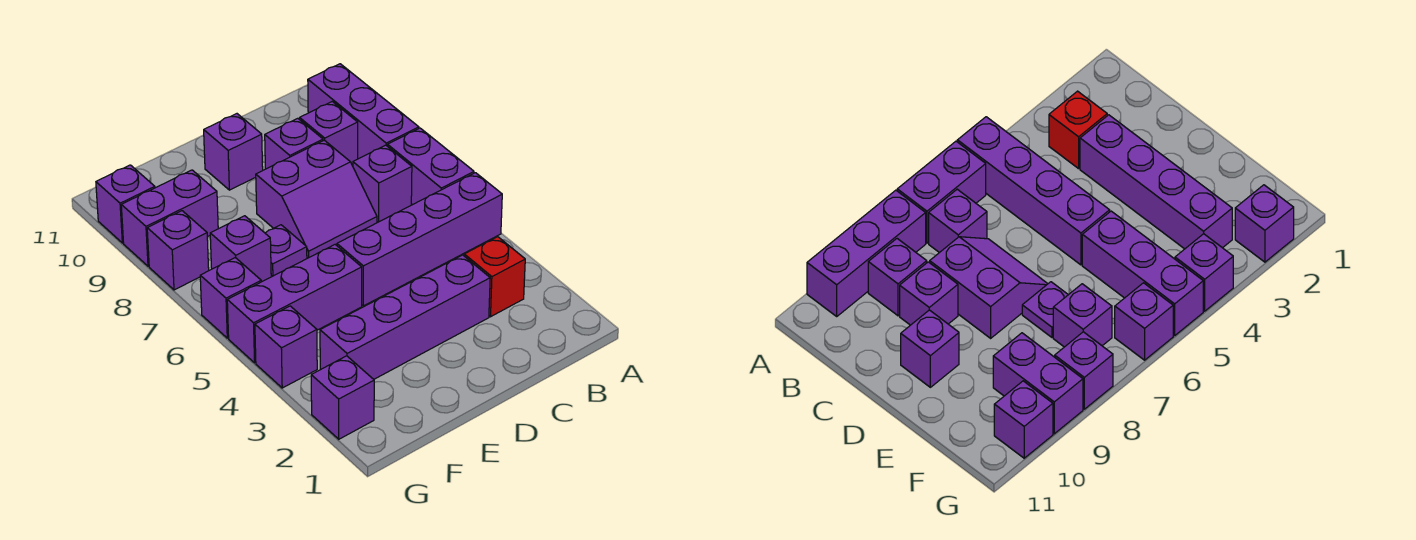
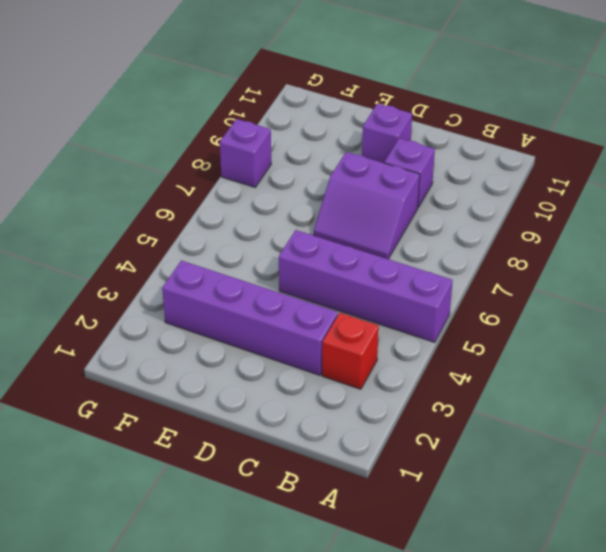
none -> purple brick A6:A7 level 1
none -> purple brick A8:A10 level 1
none -> purple brick B7 level 1

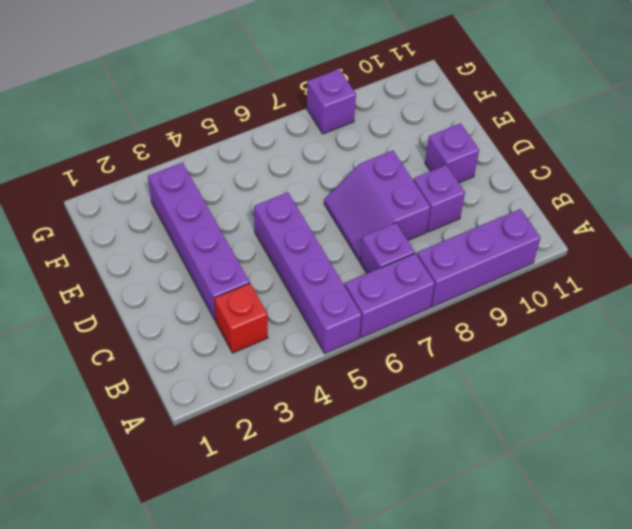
none -> purple brick B9 level 1
none -> purple brick E5:G5 level 1
none -> purple plate E7 level 1

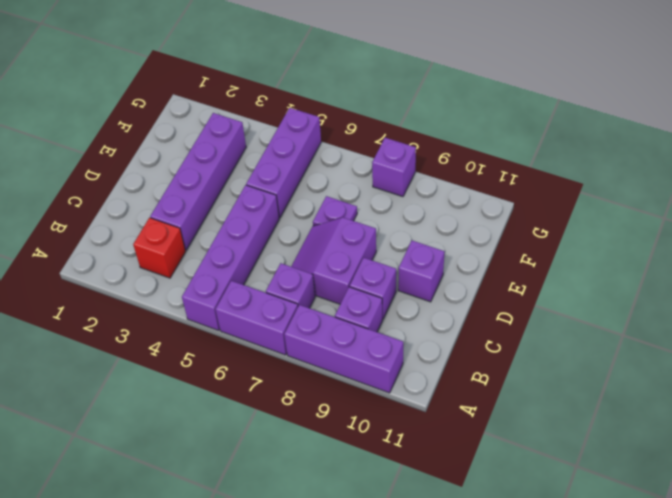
none -> purple brick F7 level 1
none -> purple brick F9:G9 level 1
none -> purple brick G2 level 1

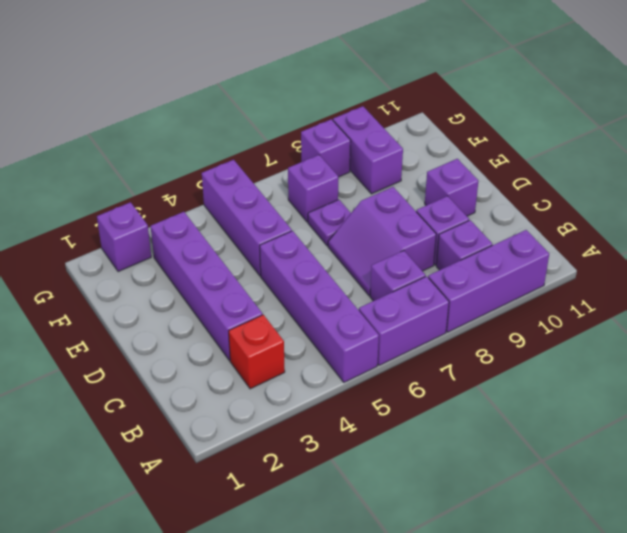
none -> purple brick G4 level 1
none -> purple brick G6 level 1
none -> purple brick G10 level 1

